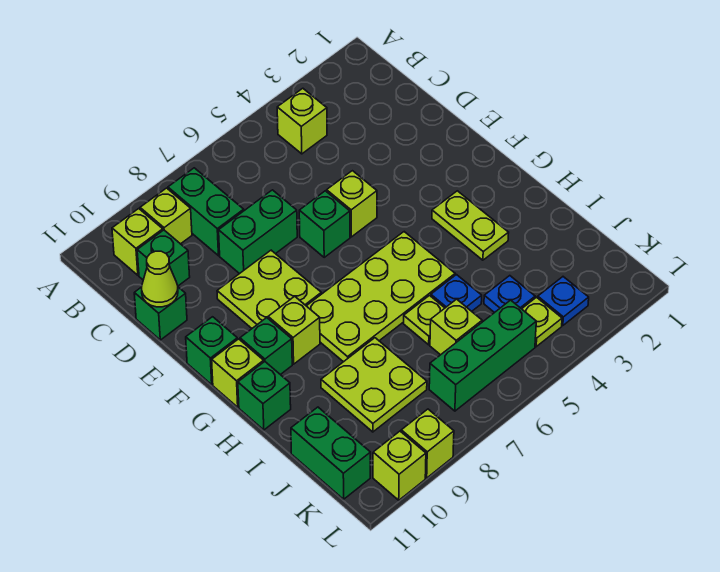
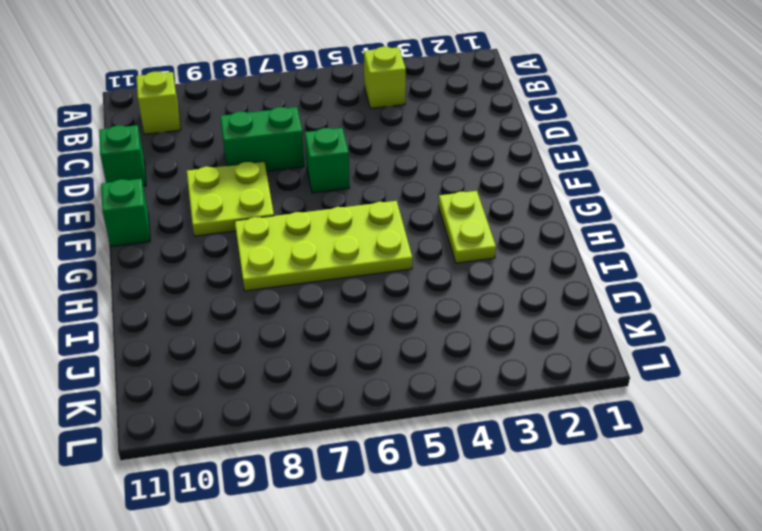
none -> green brick B8:C8 level 1
none -> lime brick B9 level 1
none -> green brick C10 level 1

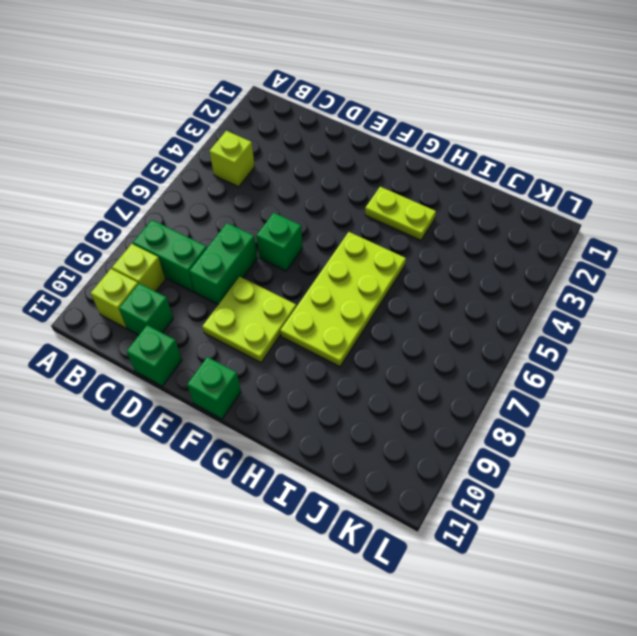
none -> lime brick E5 level 1
none -> lime brick G9 level 1
none -> green brick G10 level 1

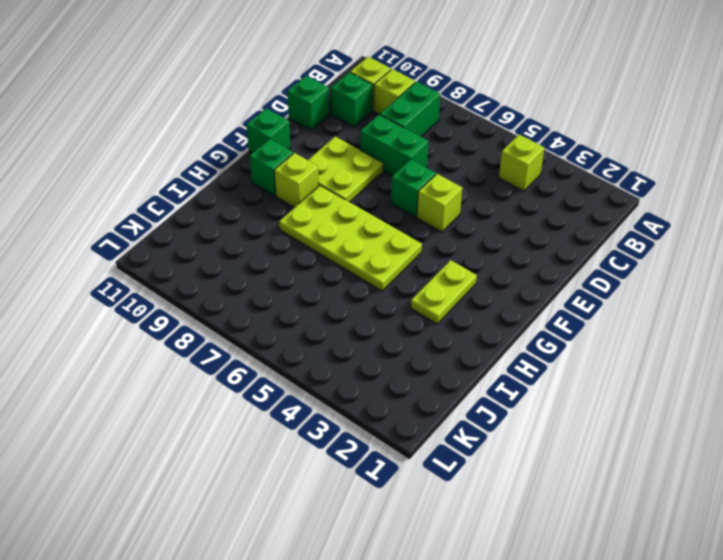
none -> lime brick G11 level 1
none -> green brick H11 level 1
none -> blue plate I5 level 1

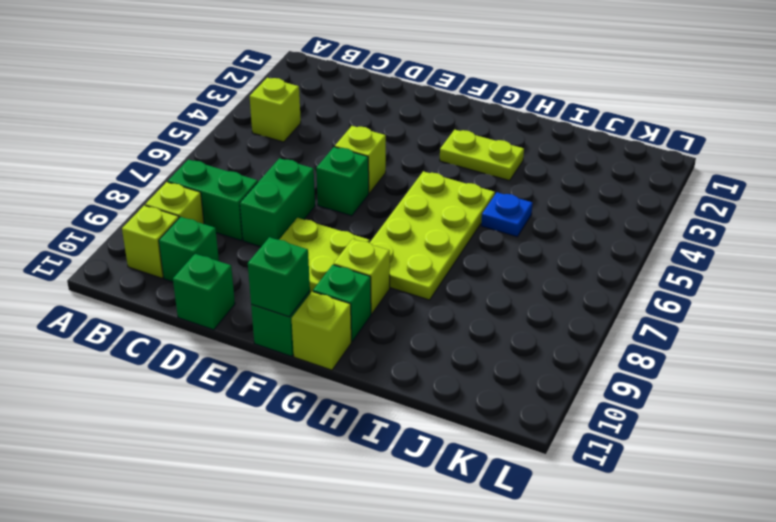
green brick F11 level 2 -> green brick H11 level 1
none -> lime plate I6 level 1
none -> lime plate I8:J9 level 1
none -> blue plate J4 level 1

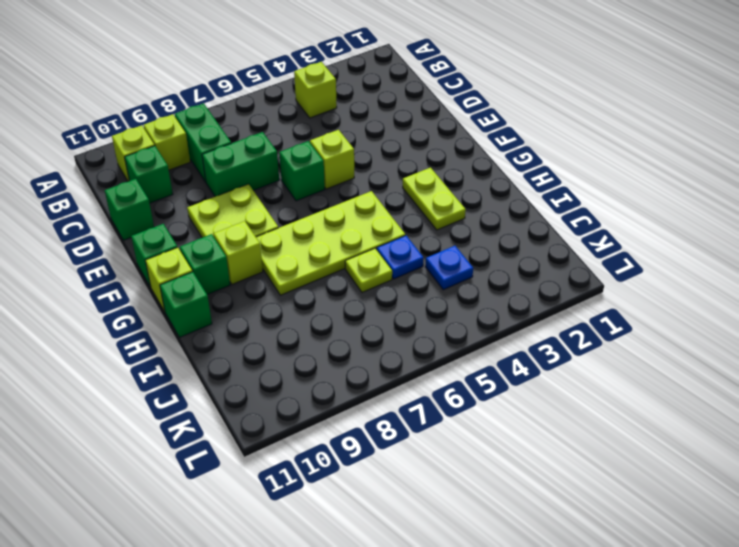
none -> lime plate I8:J9 level 1
none -> lime brick J6 level 1
none -> green brick J11:K11 level 1

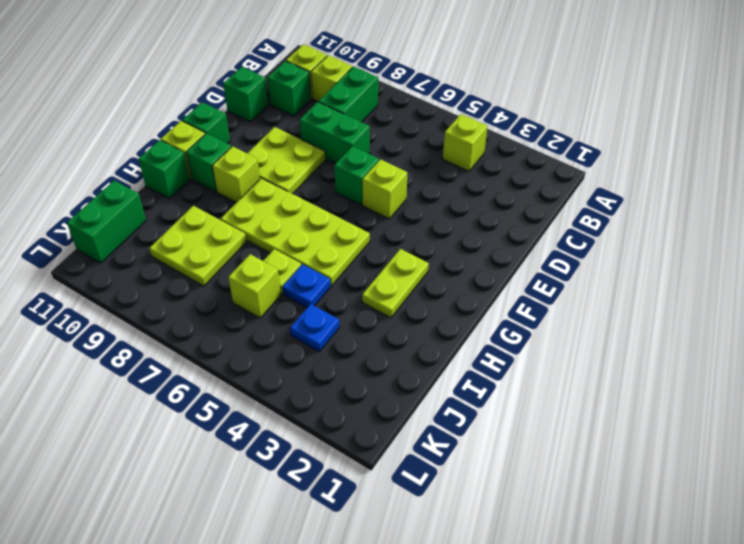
none -> blue plate K3 level 1
none -> lime plate K4 level 1
none -> green brick K5:K7 level 1

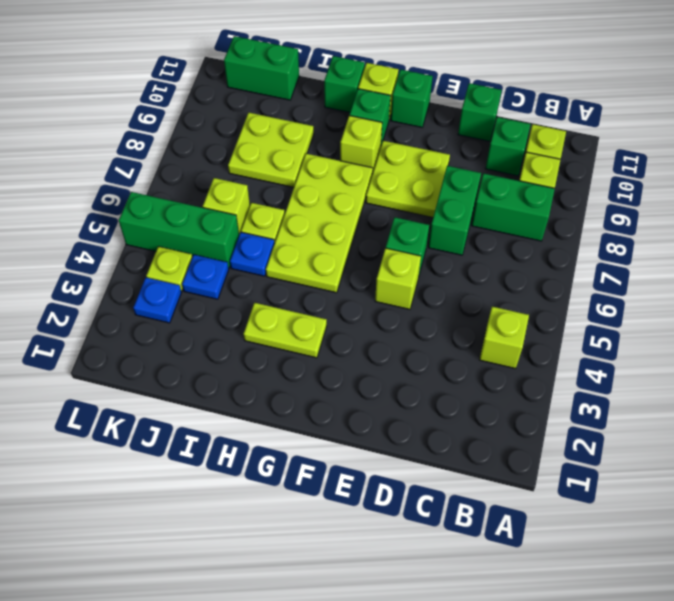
green brick J5:L5 level 1 -> green brick K5:K7 level 1
none -> lime brick L9 level 1
none -> lime brick L10 level 1
none -> lime cone D11 level 2

